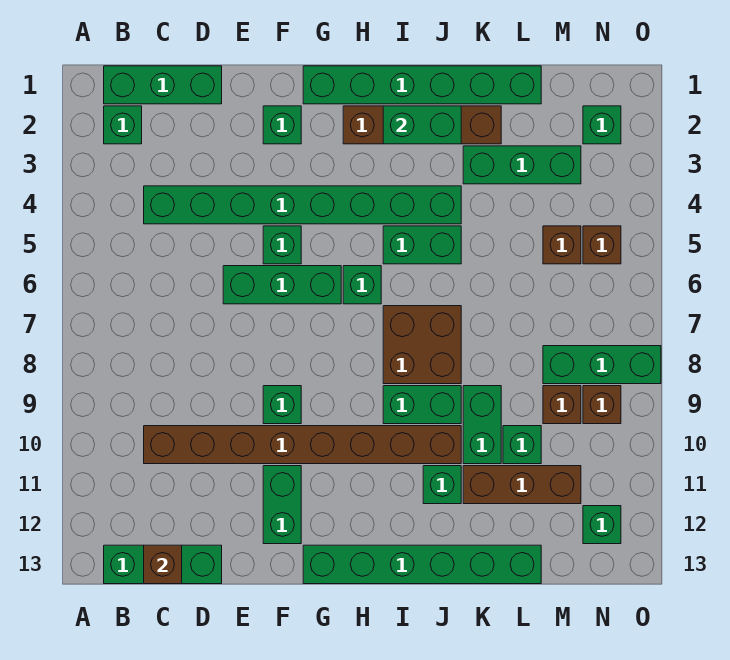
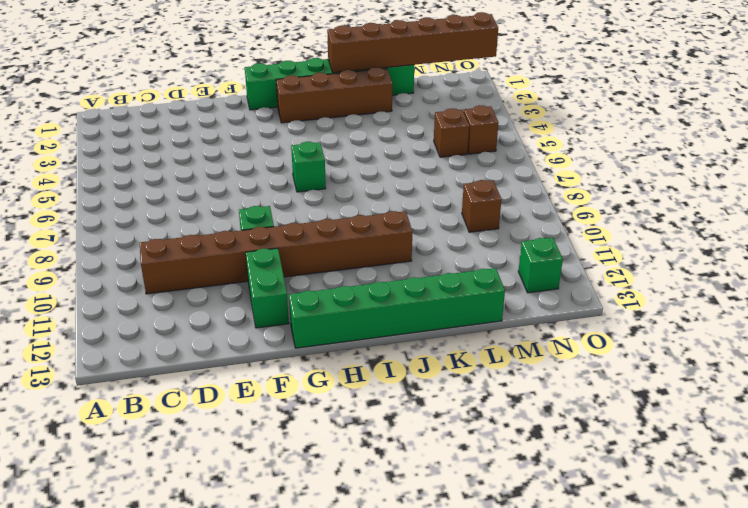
brown brick J1:O1 level 2 -> none
none -> green brick B1:D1 level 1
none -> green brick B2 level 1
none -> green brick B13:D13 level 1
none -> green brick C4:J4 level 1

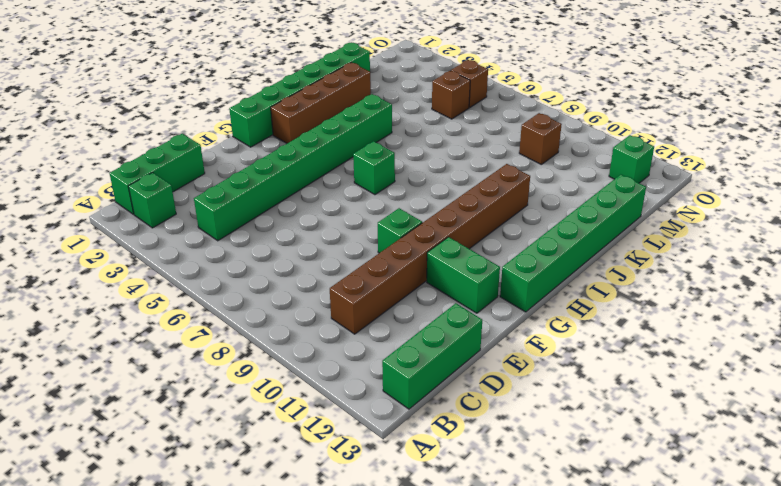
none -> green brick E6:G6 level 1
none -> green brick F2 level 1
none -> green brick F5 level 1
none -> green brick I5:J5 level 1

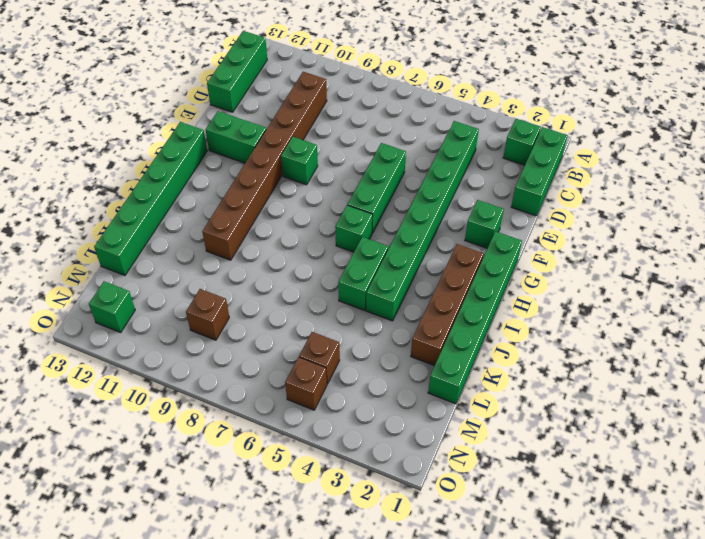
none -> green brick F5 level 1
none -> brown brick I7:J8 level 1
none -> green brick I9:J9 level 1
none -> green brick J11 level 1

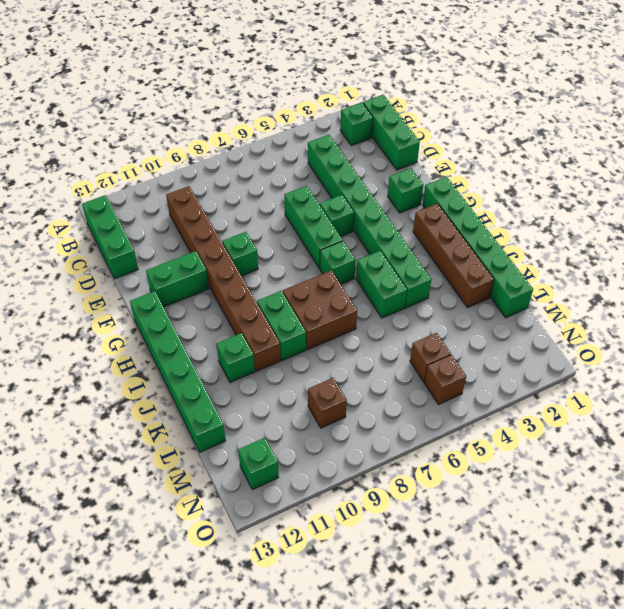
none -> green brick K3:M3 level 1
none -> green brick K9:K10 level 1
none -> brown brick K11:M11 level 1
none -> green brick L10 level 1

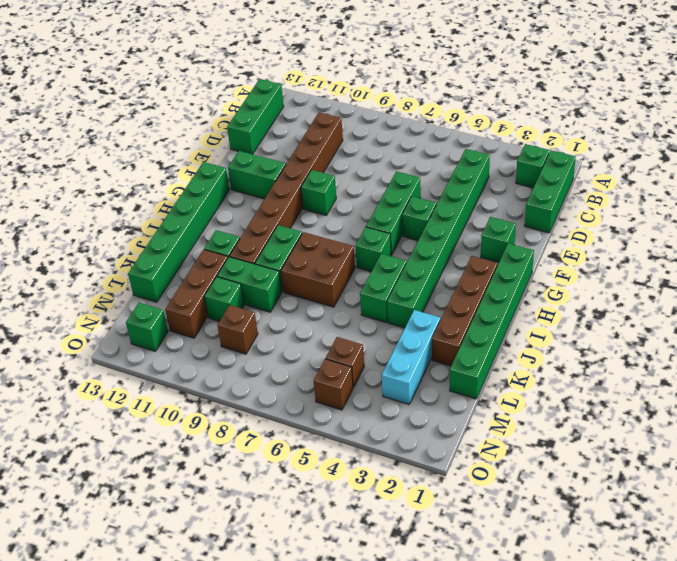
cyan brick K3:M3 level 1 -> green brick K3:M3 level 1
none -> green brick M8:O8 level 1
none -> green brick N2 level 1
none -> brown brick N9 level 1
none -> brown brick C13 level 2

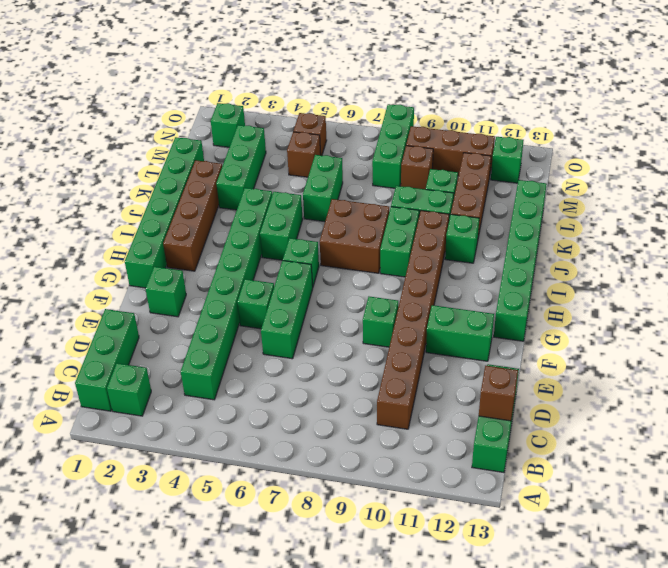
green brick K6:L6 level 1 -> green brick I2:J2 level 2
brown brick N9:N11 level 1 -> brown brick N9 level 1

